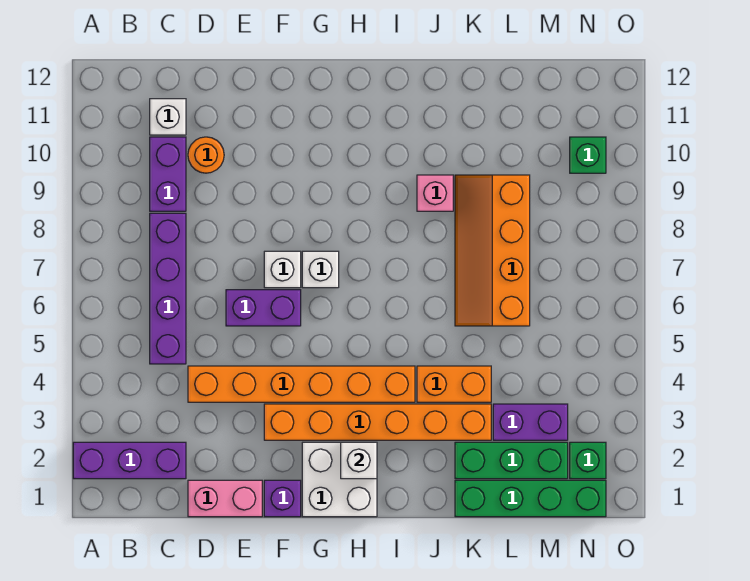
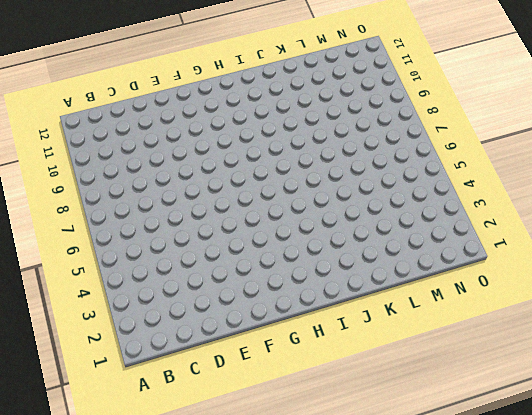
none -> purple brick A2:C2 level 1
none -> purple brick C5:C8 level 1
none -> purple brick C9:C10 level 1

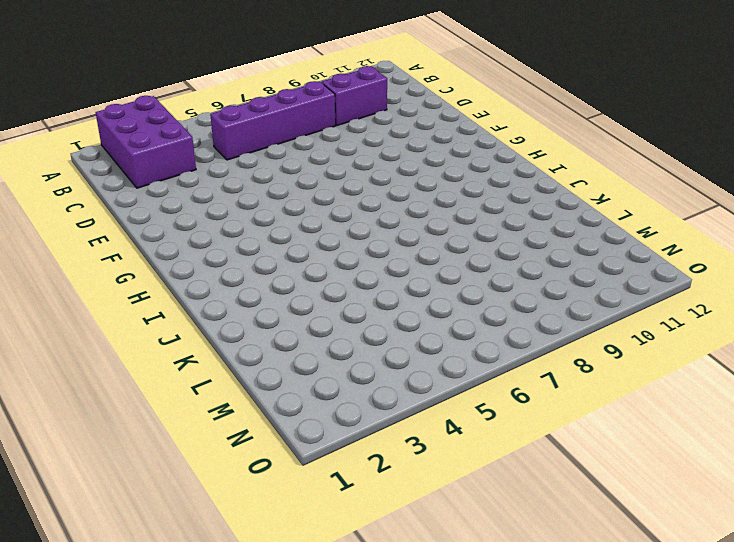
purple brick A2:C3 level 1 -> purple brick A2:C2 level 1
none -> white brick C11 level 1
none -> pink brick D1:E1 level 1
none -> orange brick D4:I4 level 1

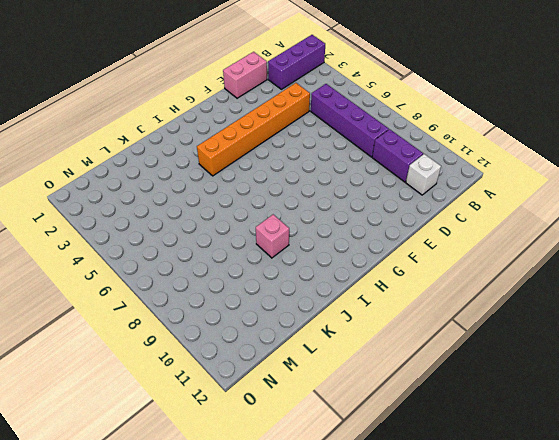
none -> orange round brick D10 level 1
none -> purple brick E6:F6 level 1
none -> purple brick F1 level 1

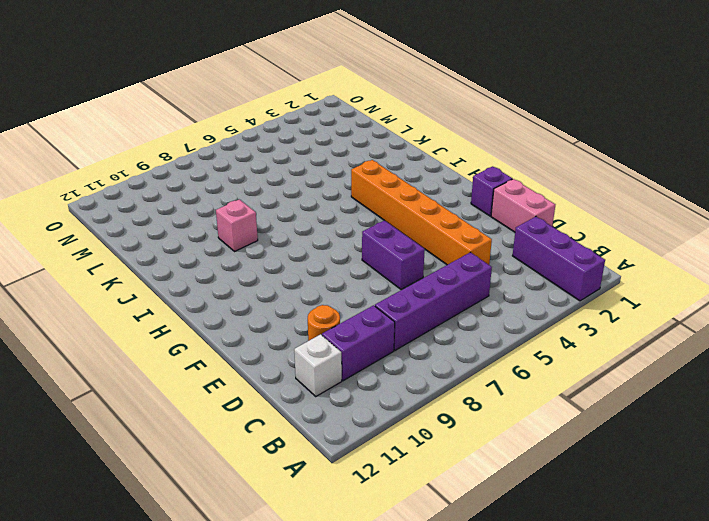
none -> orange brick F3:K3 level 1
none -> white brick F7 level 1
none -> white brick G1:H2 level 1

